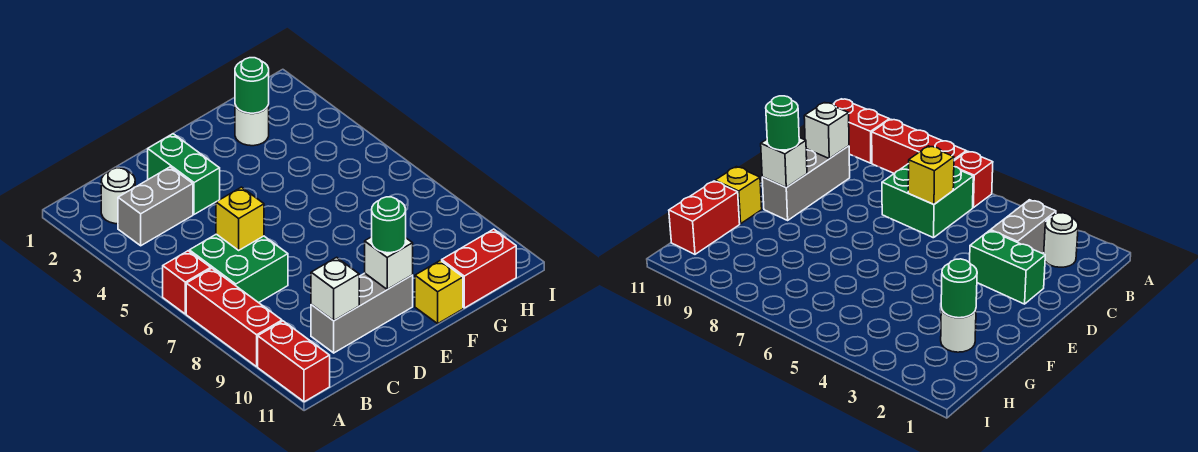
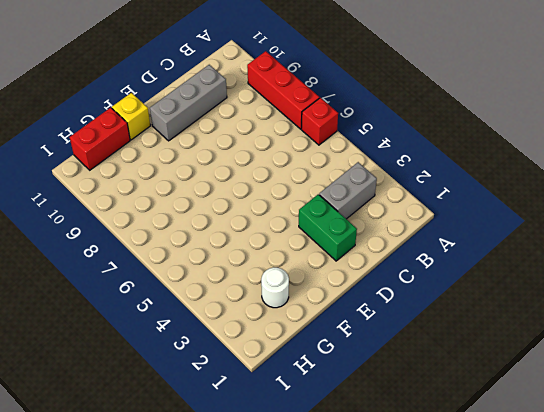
none -> red brick A10:A11 level 1
none -> white round brick B2 level 1
none -> green brick B6:C7 level 1

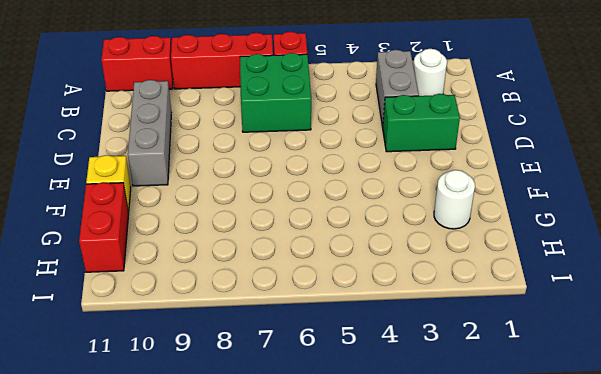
none -> yellow brick C6 level 2
none -> white brick C10 level 2
none -> white brick E10 level 2

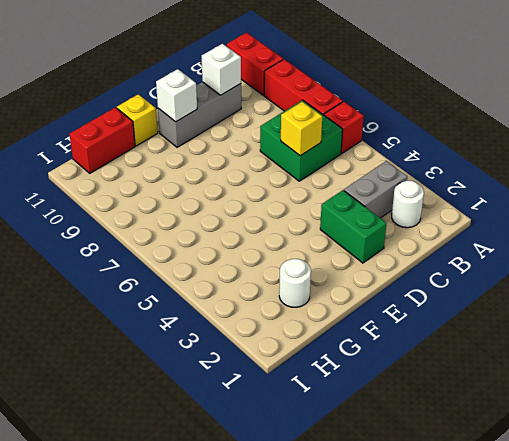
none -> green round brick G2 level 2
none -> green round brick E10 level 3

